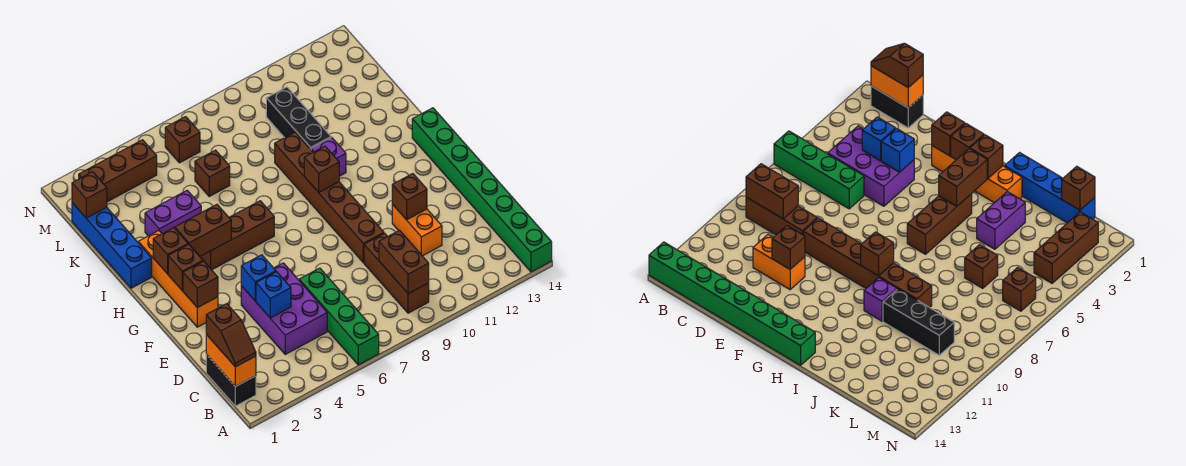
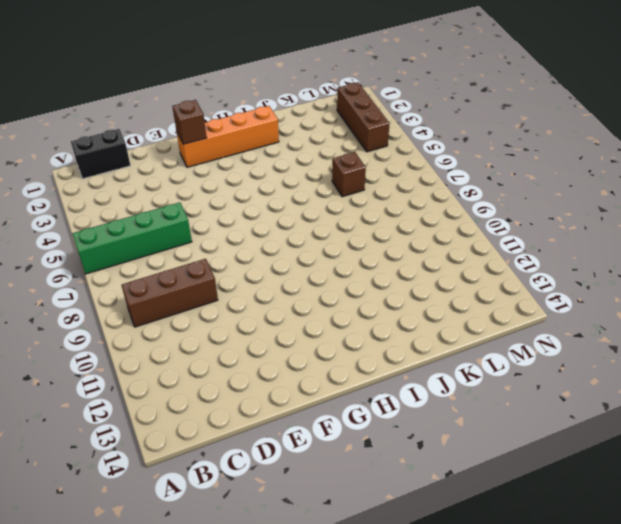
none -> green brick A14:H14 level 1
none -> purple brick C4:E5 level 1
none -> orange brick D11:E11 level 1

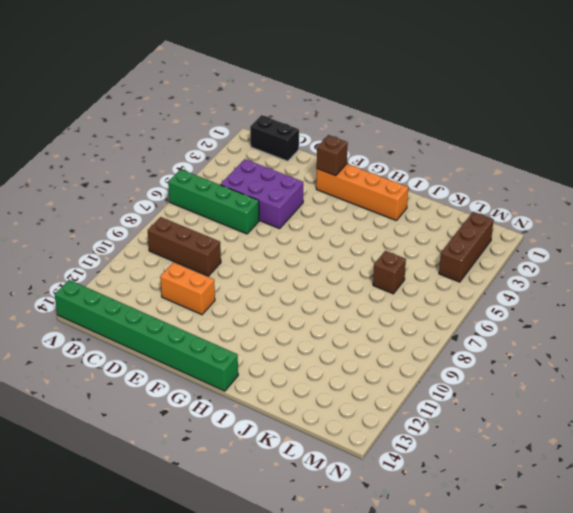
none -> brown brick E9:J9 level 1
none -> brown brick H4:H6 level 1
none -> blue brick I1:L1 level 1

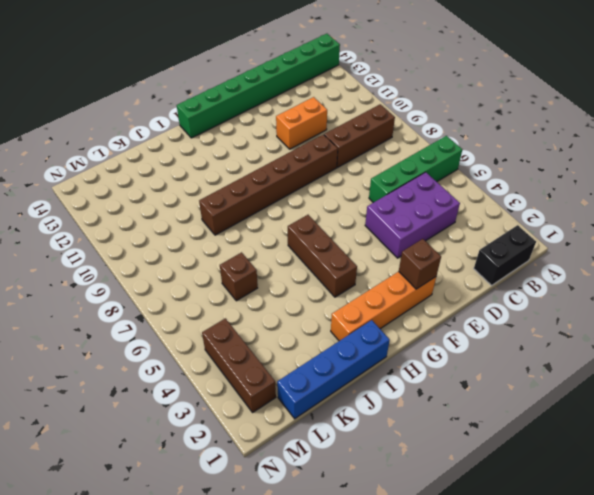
none -> purple brick I10 level 1
none -> purple brick J3:J4 level 1
none -> black brick J10:L10 level 1

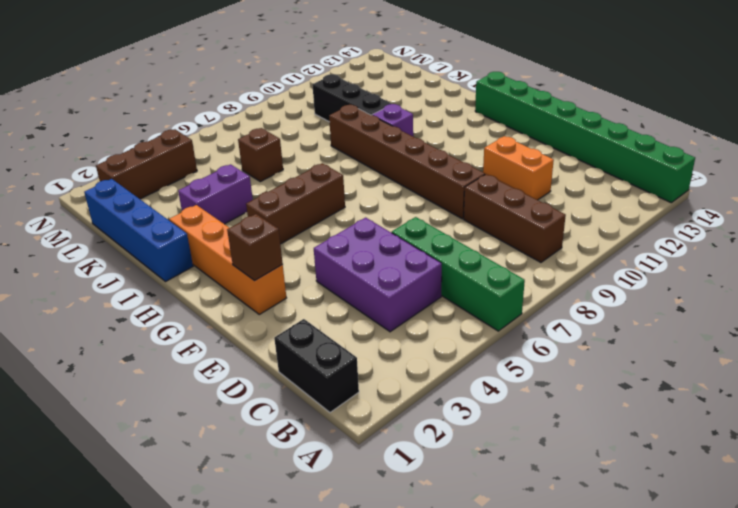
none -> brown brick M6 level 1
none -> orange brick B1:C1 level 2
none -> brown brick B9:C9 level 2

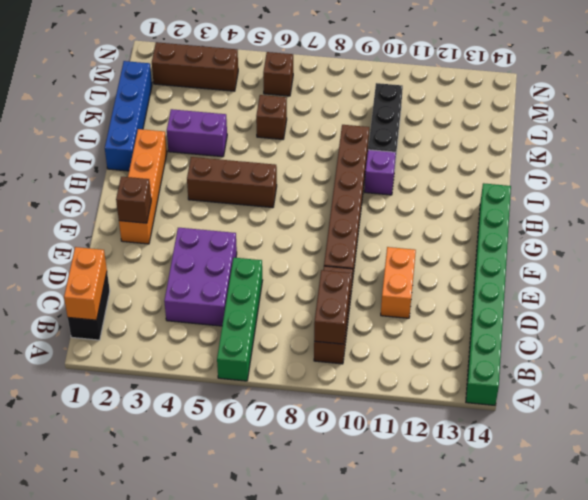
none -> blue brick D4 level 2
none -> blue brick E4 level 2
none -> brown brick E11 level 2

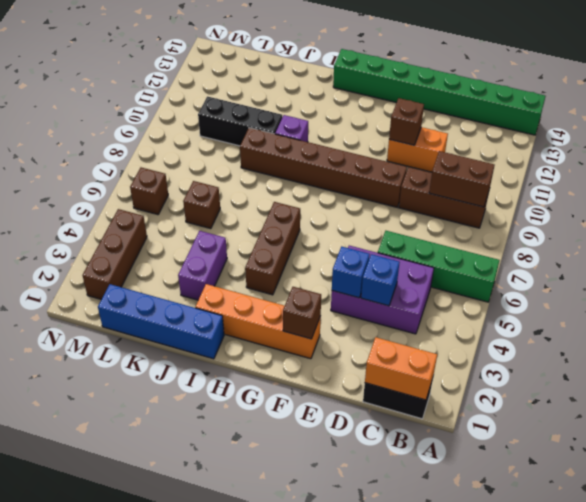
none -> brown brick G2 level 2
none -> brown brick H2 level 2
none -> brown brick H3:H4 level 2

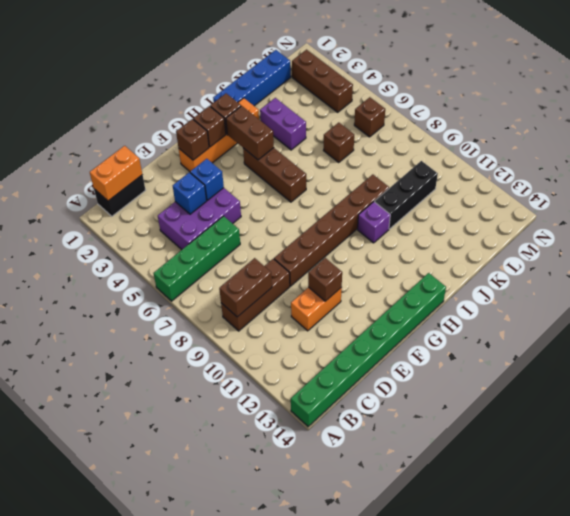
none -> brown brick H9 level 2
none -> brown brick L1 level 2
none -> brown slope B1:C1 level 3 top C

